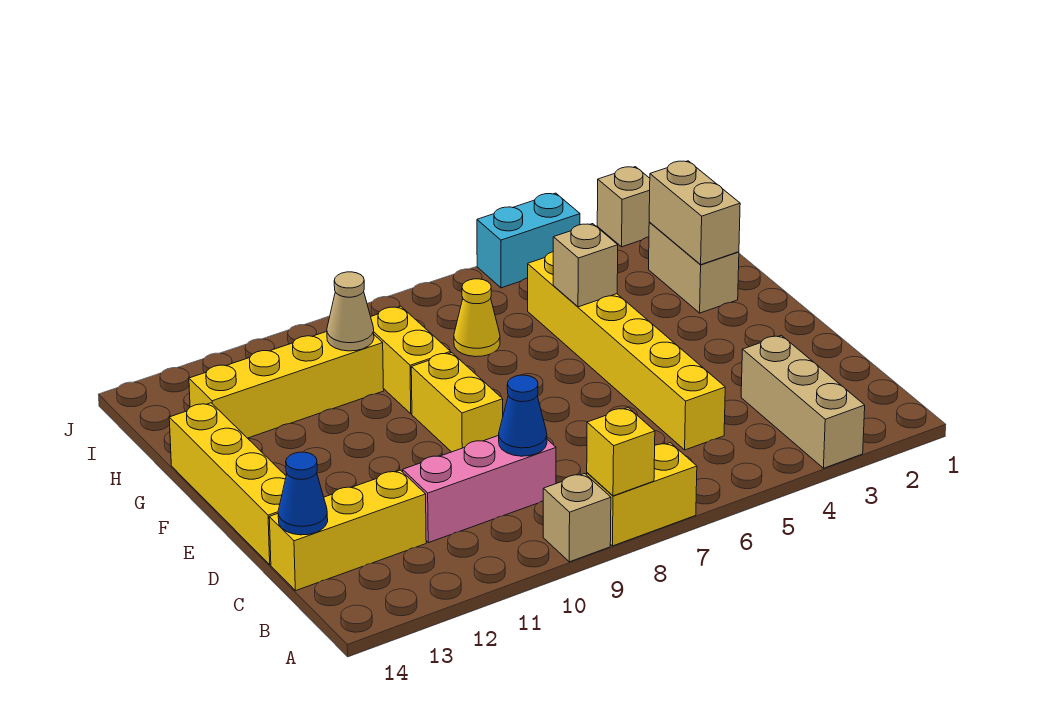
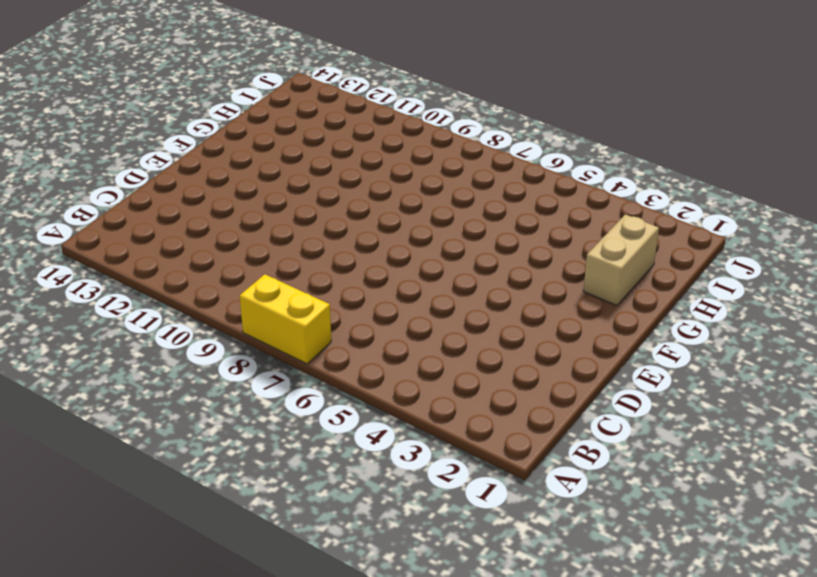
none -> tan brick A3:C3 level 1
none -> tan brick A9 level 1
none -> yellow brick C5:H5 level 1

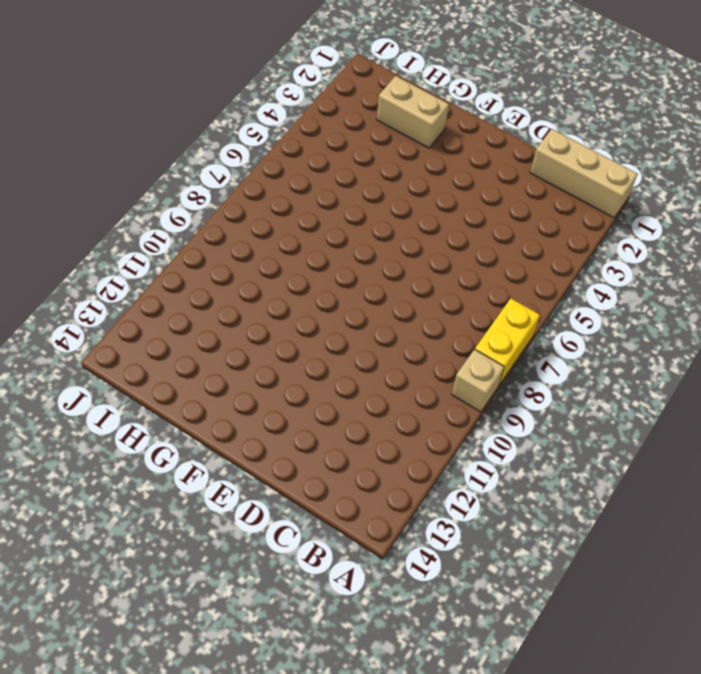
tan brick A1:C1 level 1 -> tan brick A3:C3 level 1
none -> yellow brick C5:H5 level 1
none -> pink brick C9:C11 level 1
none -> yellow brick C12:C14 level 1

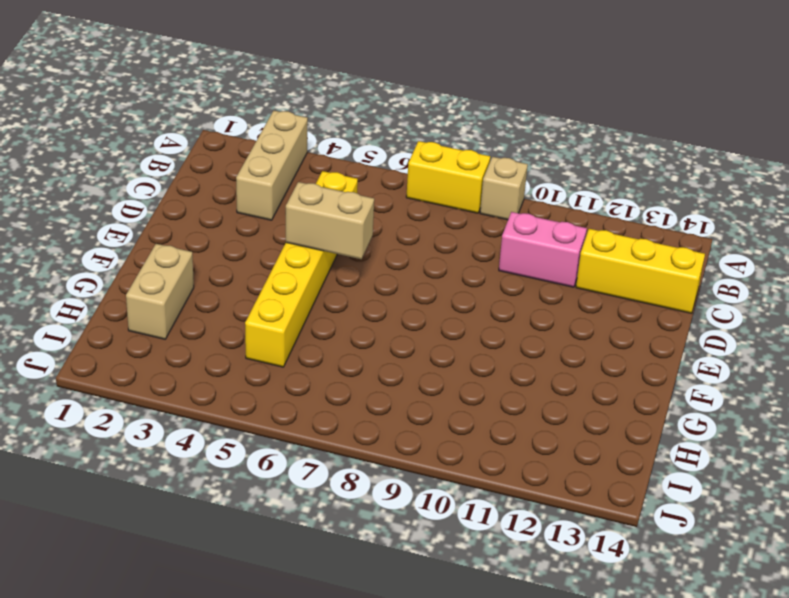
pink brick C10:C11 level 1 -> pink brick C9:C11 level 1
tan brick E5:E6 level 2 -> tan brick G2:H2 level 2
none -> yellow brick D14:G14 level 1
none -> yellow brick E9:F9 level 1
none -> yellow brick G9:H9 level 1

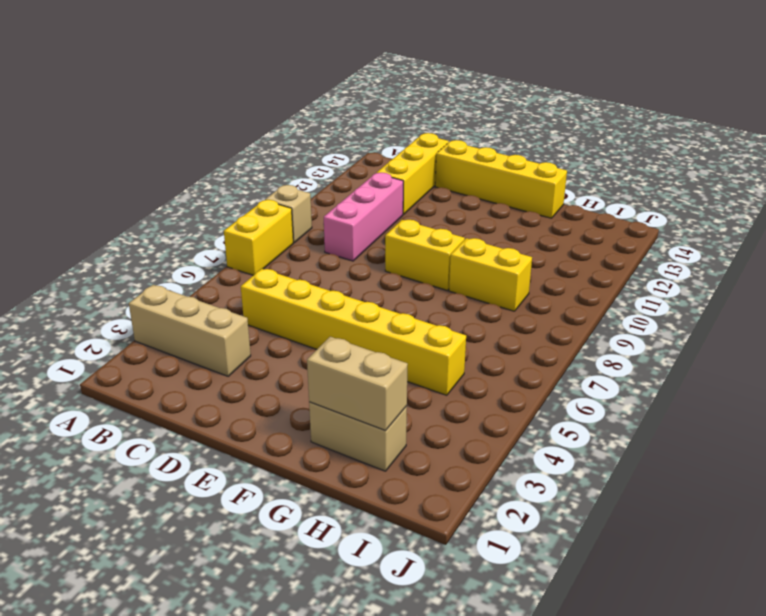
none -> yellow cone H7 level 1
none -> yellow brick H10:H13 level 1
none -> tan brick J2 level 1

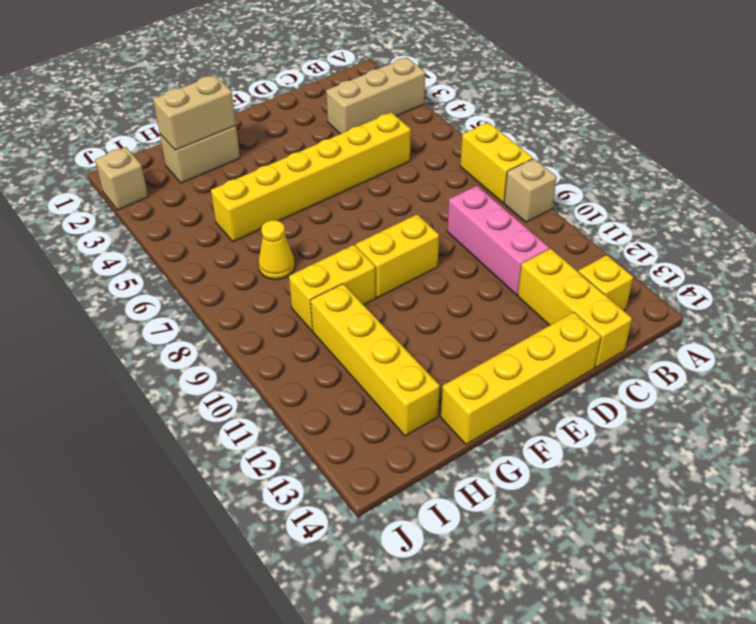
yellow brick B13 level 1 -> yellow brick A8 level 2
none -> cyan brick J4:J5 level 1
none -> blue cone C9 level 2
none -> blue cone C14 level 2

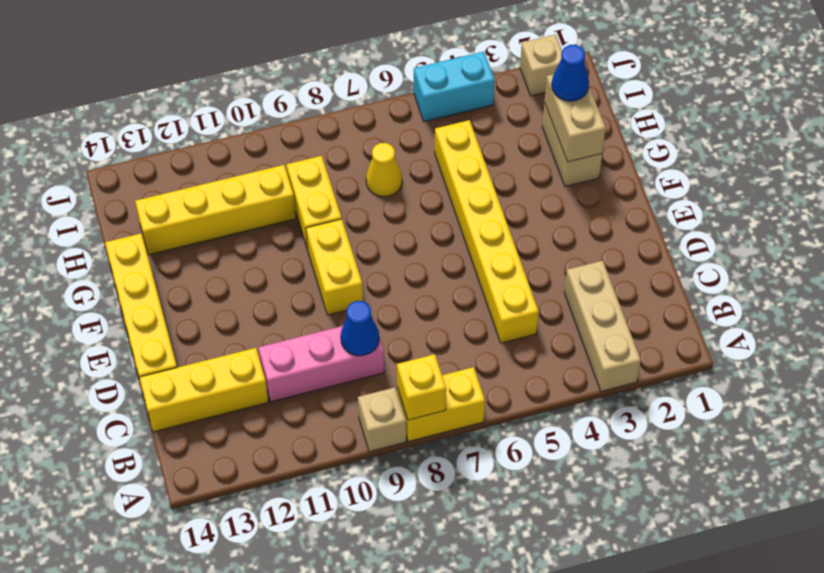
blue cone H2 level 3 -> blue cone C14 level 2
none -> tan brick G5 level 2
none -> tan cone H10 level 2

